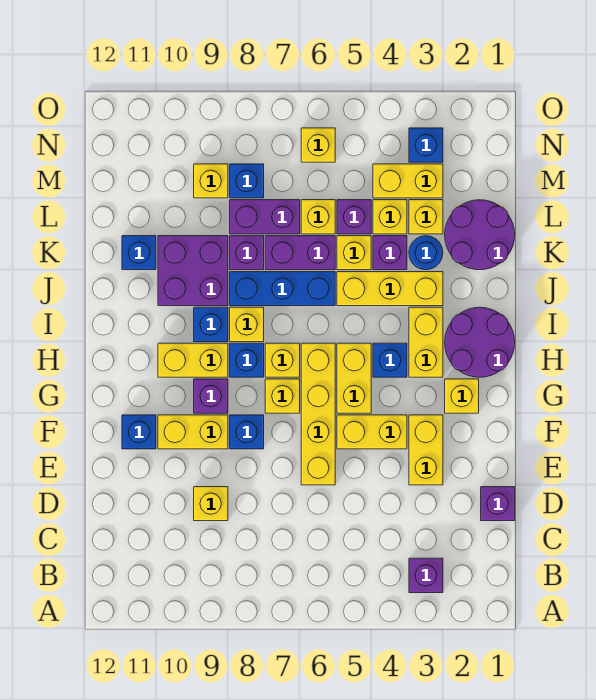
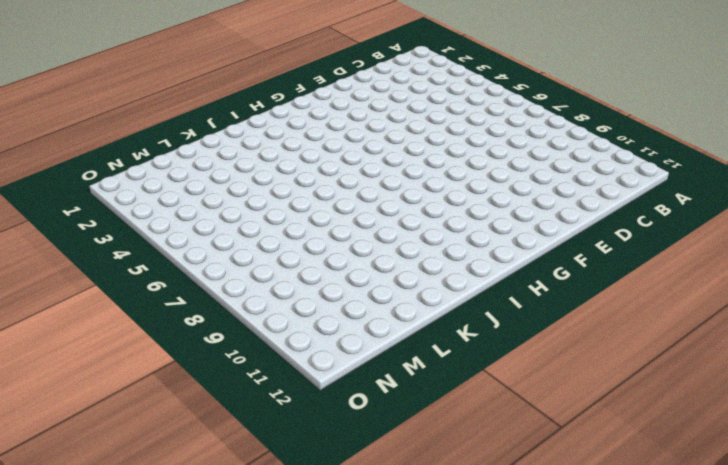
none -> purple brick B3 level 1
none -> purple brick D1 level 1
none -> yellow brick D9 level 1
none -> yellow brick E3:F3 level 1

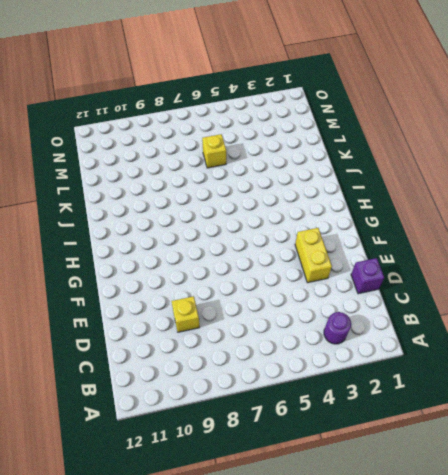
purple round brick B3 level 1 -> purple brick B3 level 1
none -> yellow brick E6:H6 level 1
none -> yellow brick F4:F5 level 1
none -> blue brick F8 level 1
none -> yellow brick F9:F10 level 1

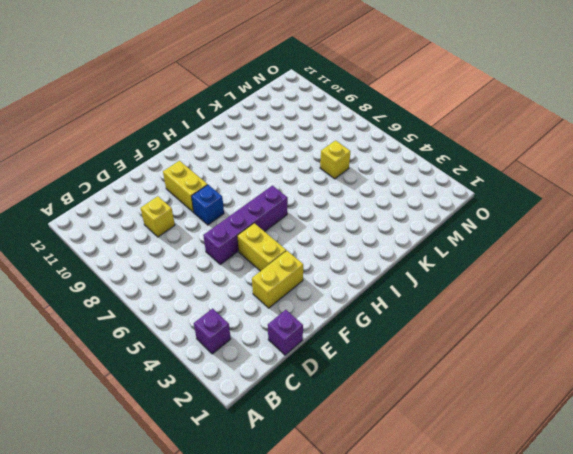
purple brick E6:H6 level 1 -> yellow brick E6:H6 level 1
none -> blue brick F11 level 1
none -> yellow brick G2 level 1
none -> yellow brick G5:H5 level 1
none -> yellow brick G7 level 1

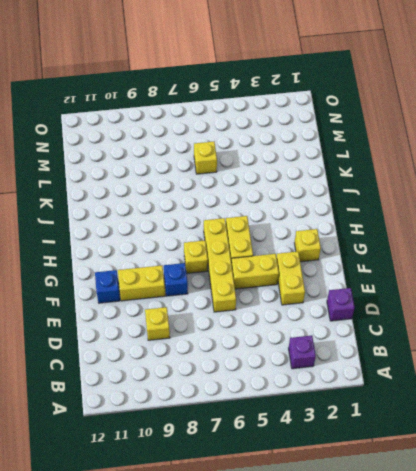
none -> purple brick G9 level 1
none -> purple round brick H1:I2 level 1
none -> yellow brick H3:I3 level 1
none -> blue brick H4 level 1

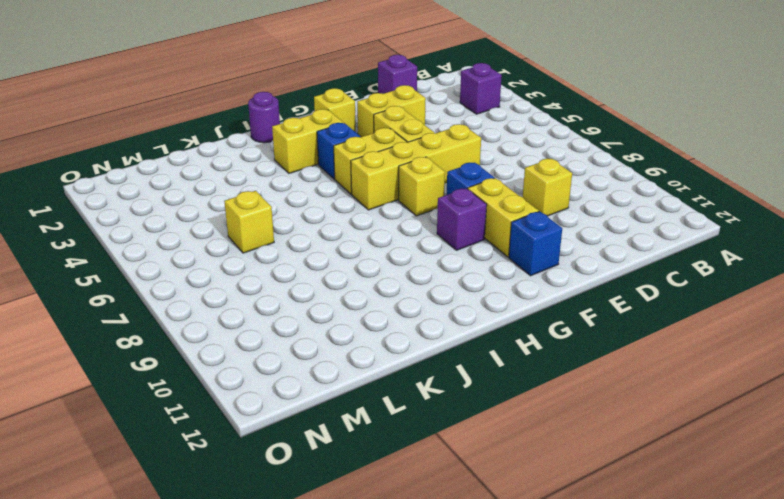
purple round brick I1 level 1 -> purple round brick H1:I2 level 1
none -> yellow brick H7 level 1
none -> blue brick H8 level 1
none -> yellow brick H9:H10 level 1
none -> yellow brick I8 level 1

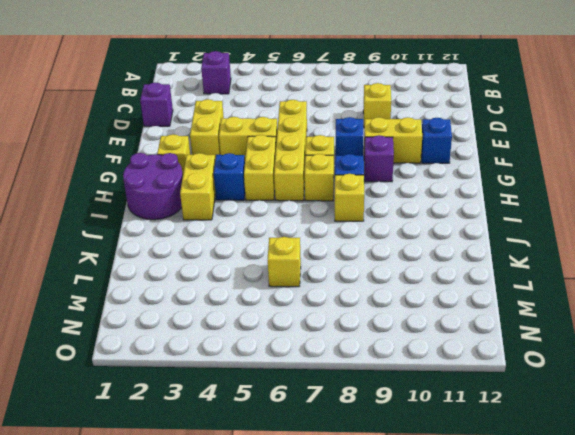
none -> yellow brick H9:H10 level 1
none -> blue brick I9 level 1
none -> yellow brick J3:J5 level 1
none -> blue brick J6:J8 level 1

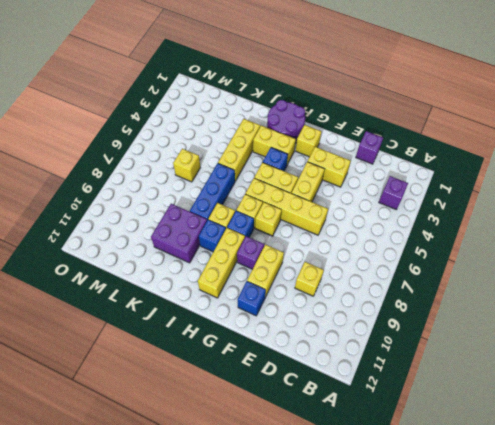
yellow brick H9:H11 level 1 -> yellow brick H9:H10 level 1
none -> blue brick F8 level 1
none -> purple round brick K1:L2 level 1
none -> blue round brick K3 level 1
none -> purple brick K4 level 1

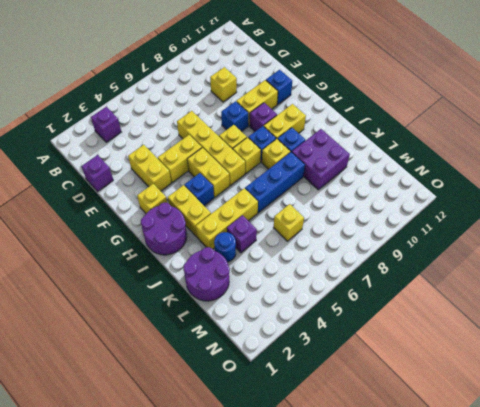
none -> yellow brick K5 level 1
none -> purple brick K6:K7 level 1
none -> purple brick K8 level 1
none -> blue brick K11 level 1

